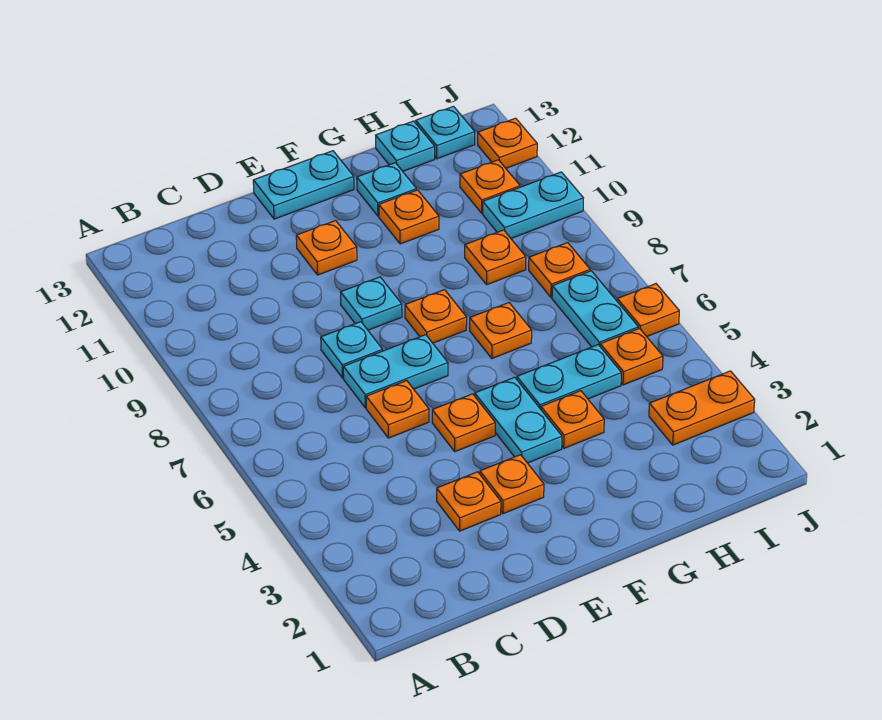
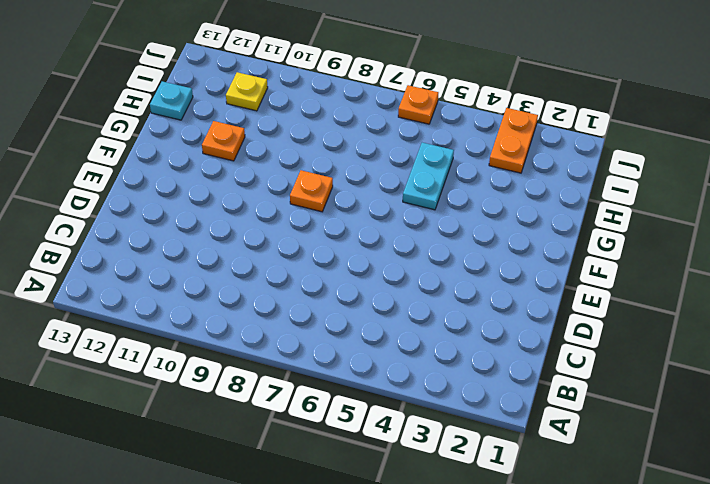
yellow plate I11 level 1 -> orange plate I11 level 1
none -> orange plate D3 level 1
none -> orange plate D6 level 1
none -> cyan plate D7:E7 level 1

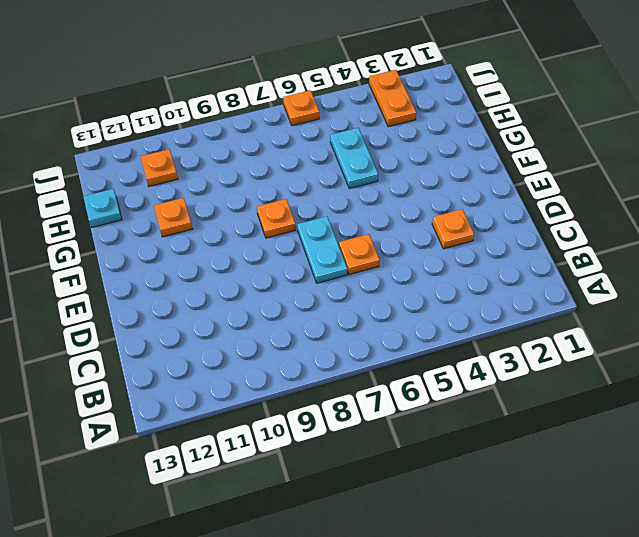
none -> cyan plate D8 level 1
none -> orange plate E3 level 1
none -> orange plate E5 level 1

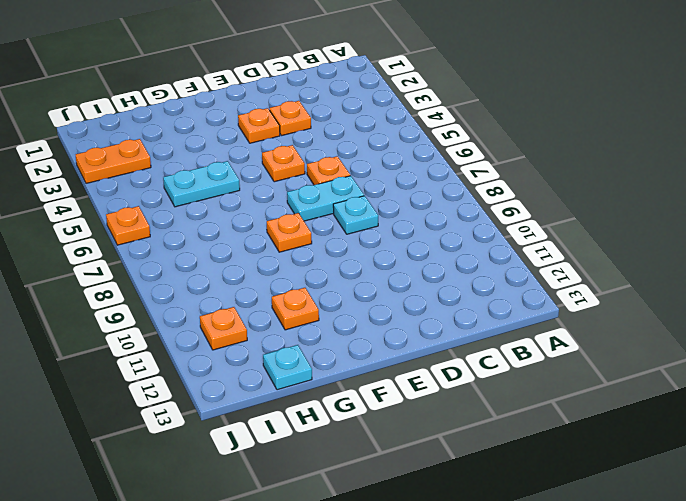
none -> cyan plate E9 level 1
none -> orange plate E11 level 1
none -> cyan plate E13:F13 level 1

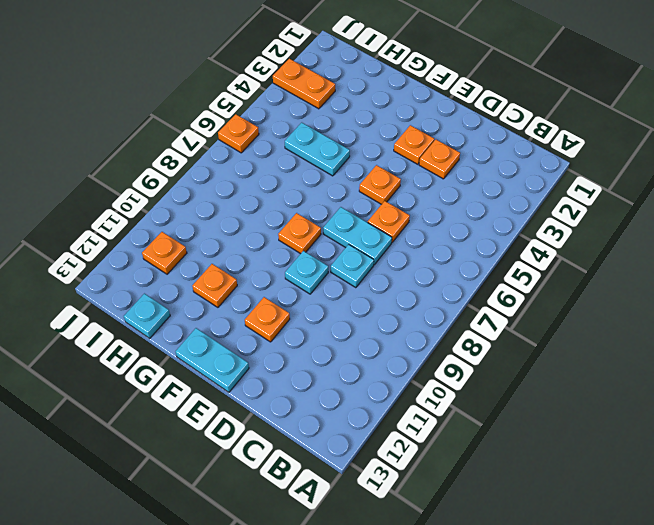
none -> cyan plate F4:F5 level 1
none -> orange plate G4 level 1
none -> orange plate G7 level 1

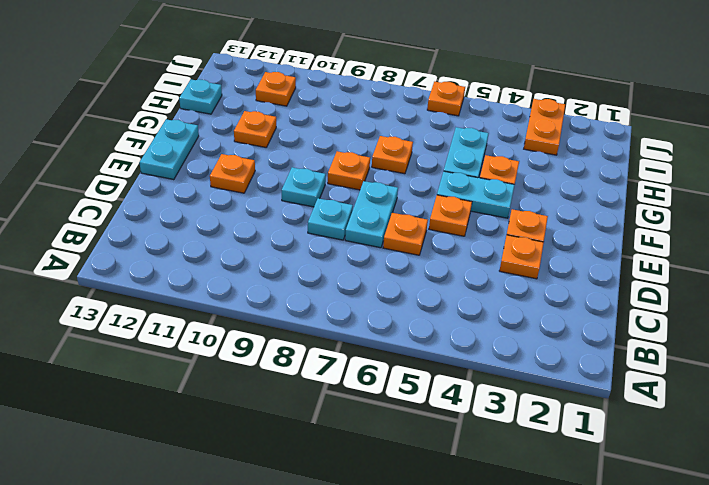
none -> cyan plate G12 level 1
none -> orange plate H9 level 1
none -> orange plate I5 level 1

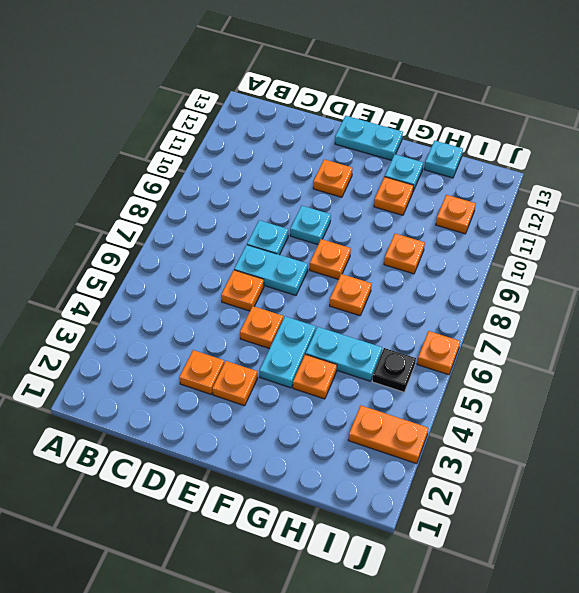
black plate I5 level 1 -> orange plate I5 level 1
none -> cyan plate I6:I7 level 1
none -> orange plate I8 level 1
none -> cyan plate I10:J10 level 1

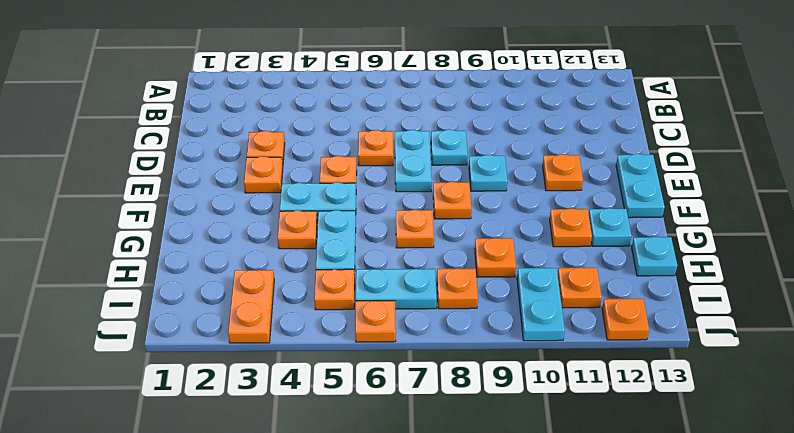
none -> cyan plate I13 level 1

